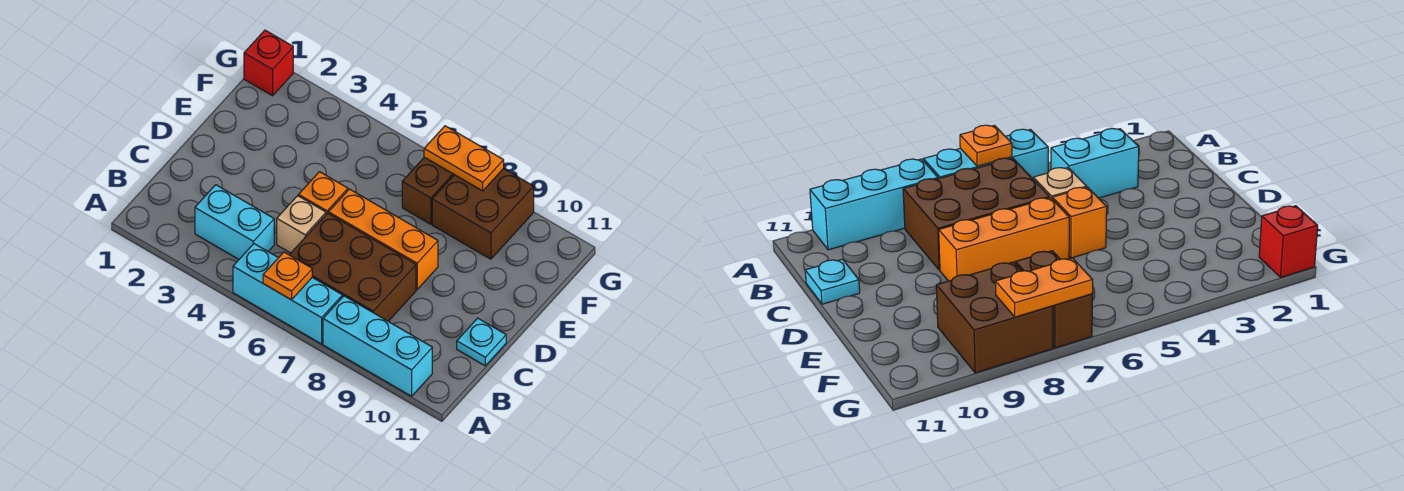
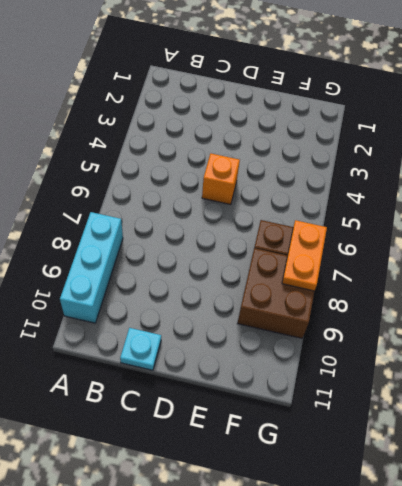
none -> cyan brick A5:A7 level 1
none -> cyan brick B3:B4 level 1
none -> brown brick B6:C8 level 1

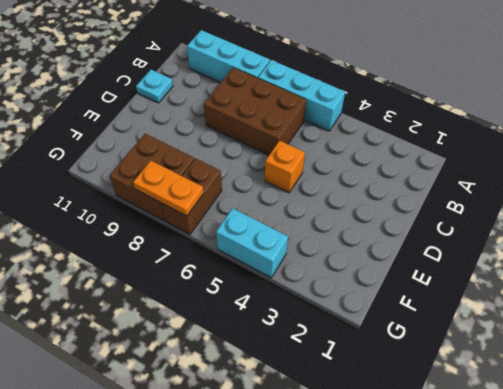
cyan brick G4:G5 level 1 -> cyan brick B3:B4 level 1
none -> tan brick C5 level 1
none -> orange brick D6:D8 level 1
none -> red brick G1 level 1

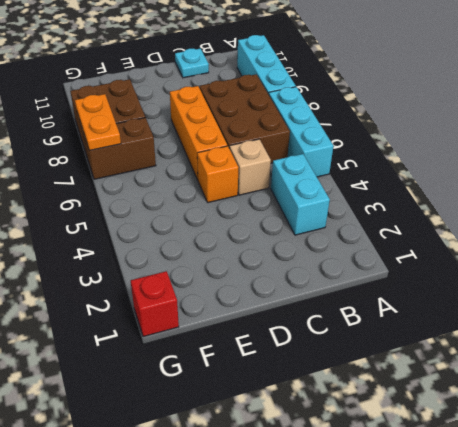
none -> orange plate A6 level 2

